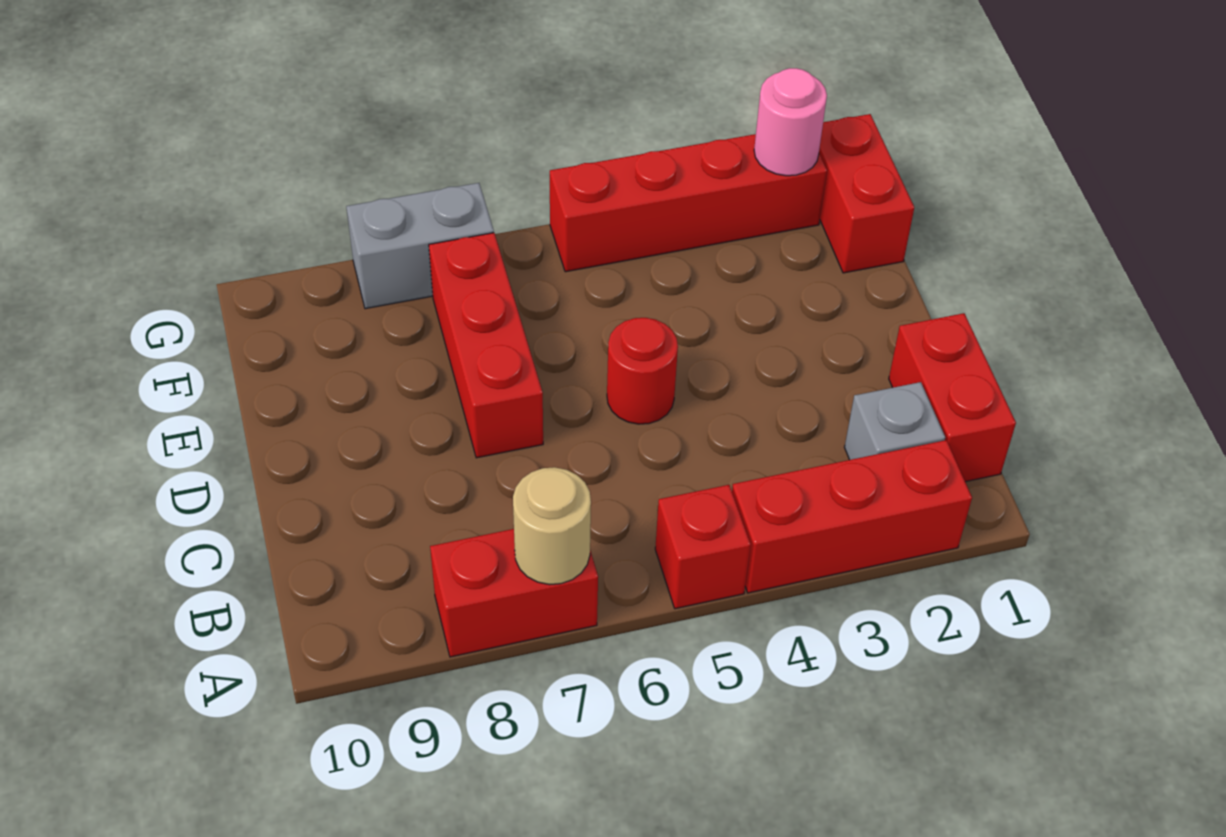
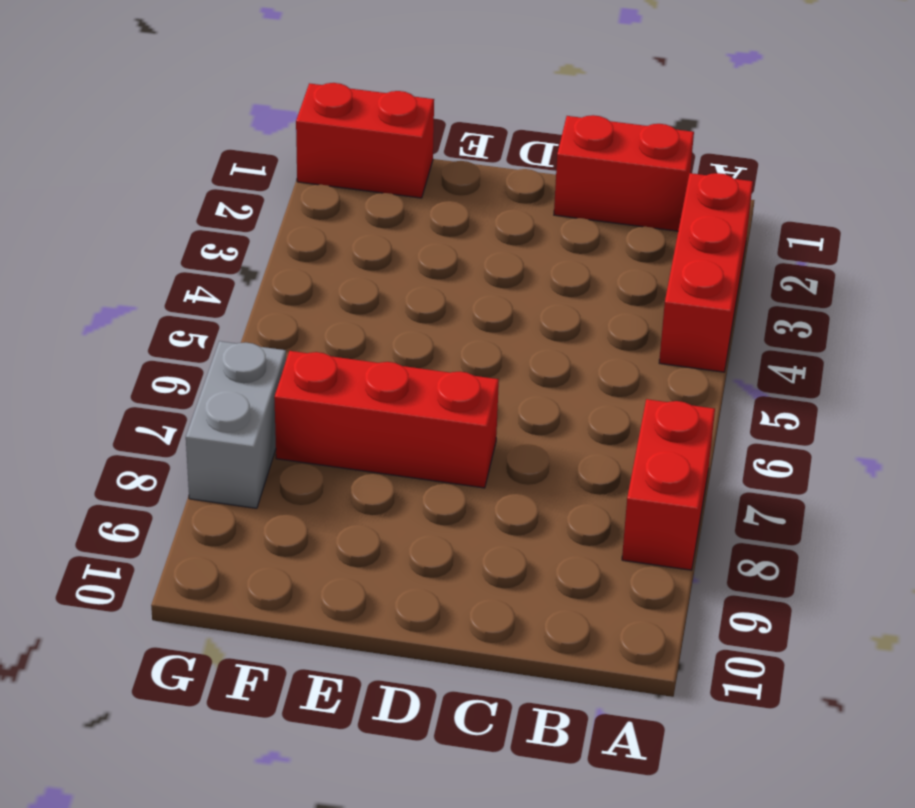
none -> red brick A5 level 1
none -> grey brick B2 level 1
none -> red round brick D5 level 1

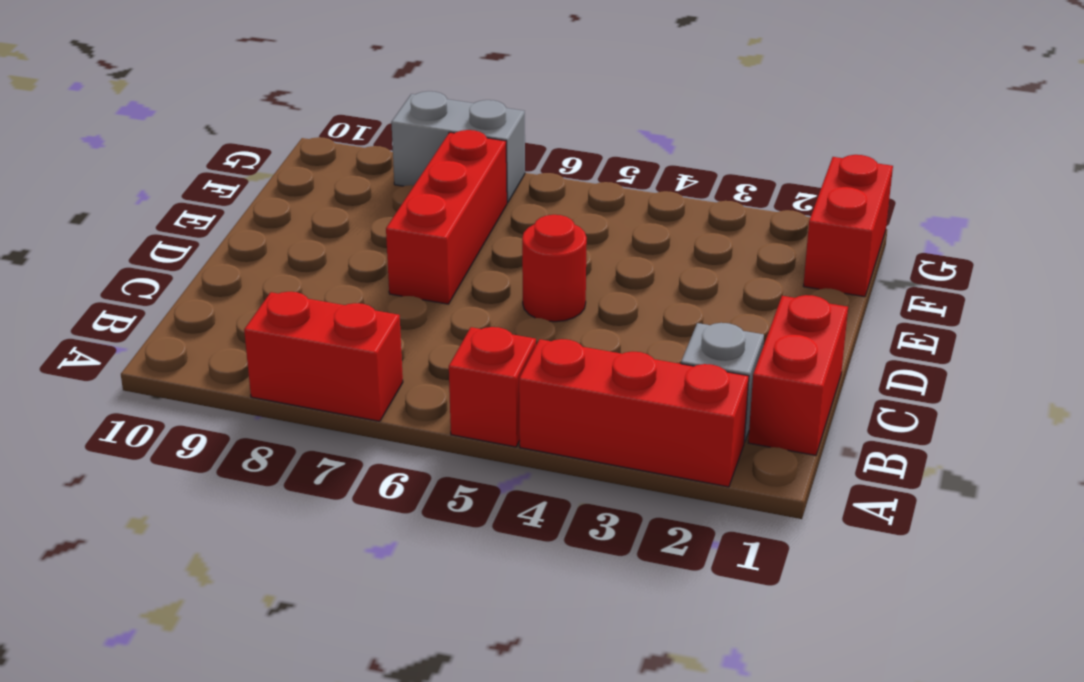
none -> red brick G2:G5 level 1
none -> tan round brick A7 level 2
none -> pink round brick G2 level 2

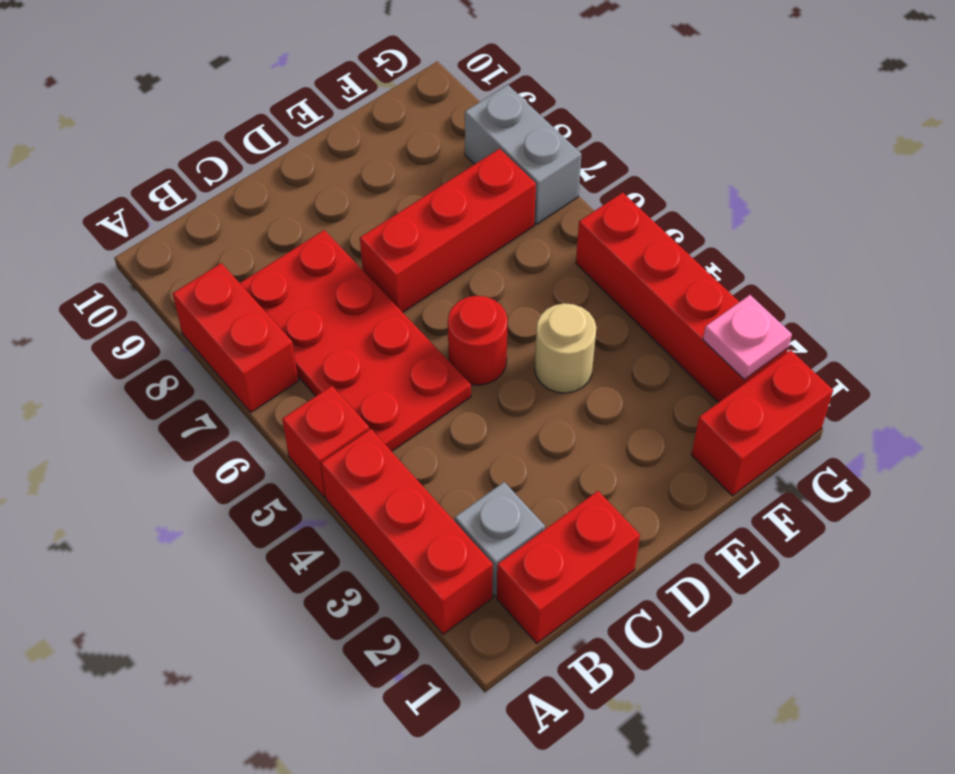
red plate B5:C8 level 1 -> none
tan round brick E4 level 1 -> tan round brick A7 level 2
pink plate G2 level 2 -> pink round brick G2 level 2

